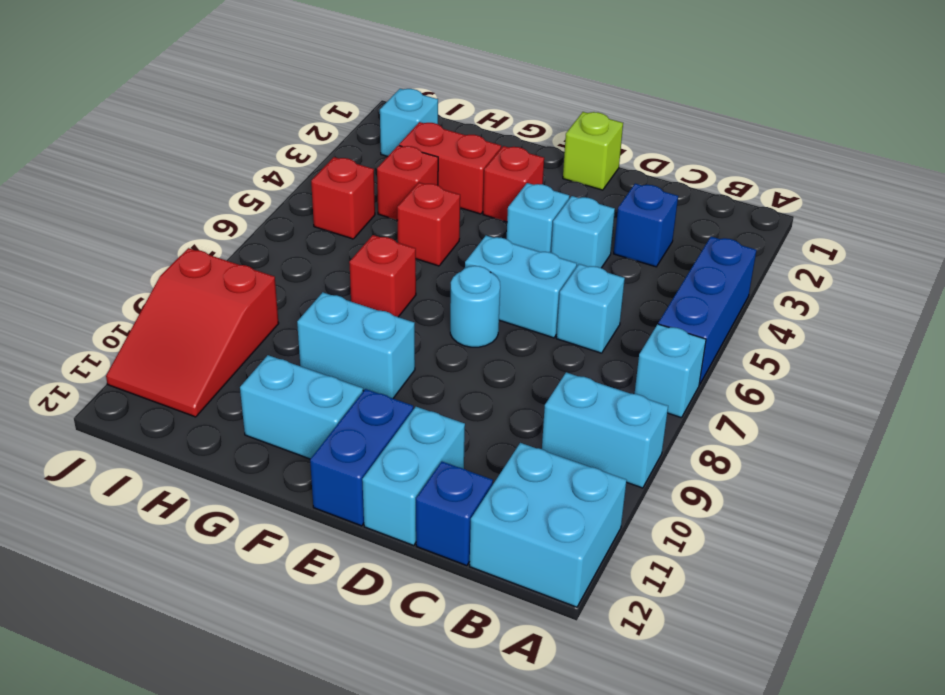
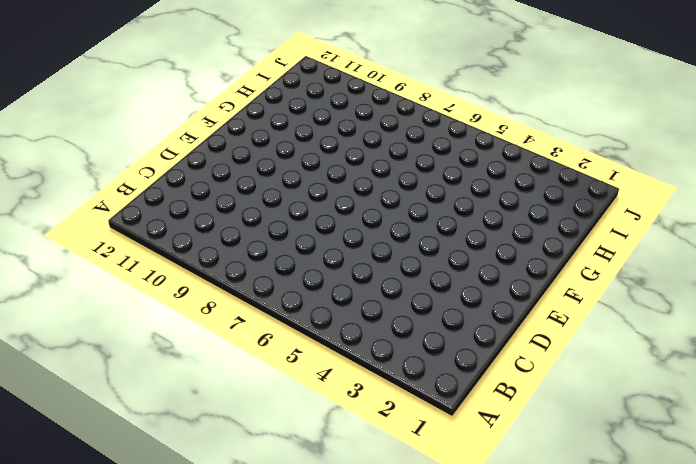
none -> blue brick A4:A6 level 1
none -> cyan brick A7 level 1
none -> cyan brick A9:B9 level 1

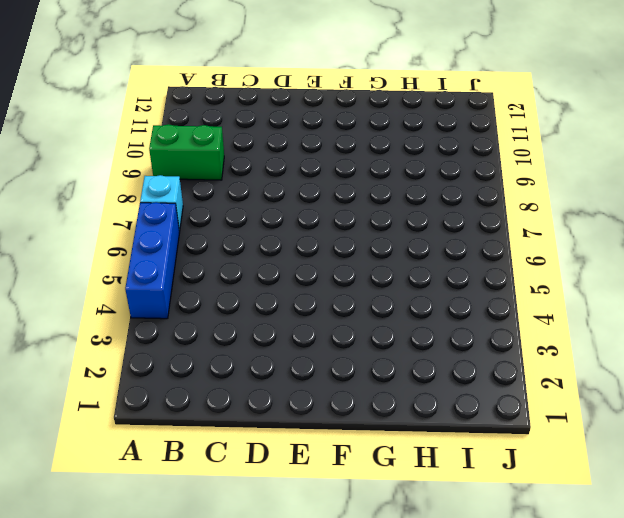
green brick A9:B9 level 1 -> cyan brick A9:B9 level 1
none -> cyan brick A11:B12 level 1
none -> blue brick C3 level 1
none -> cyan brick C6 level 1

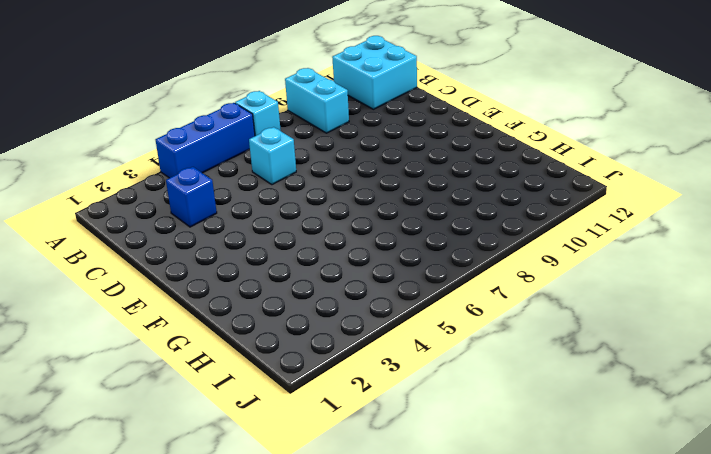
none -> blue brick C12 level 1
none -> cyan brick D4 level 1
none -> cyan brick D6:E6 level 1

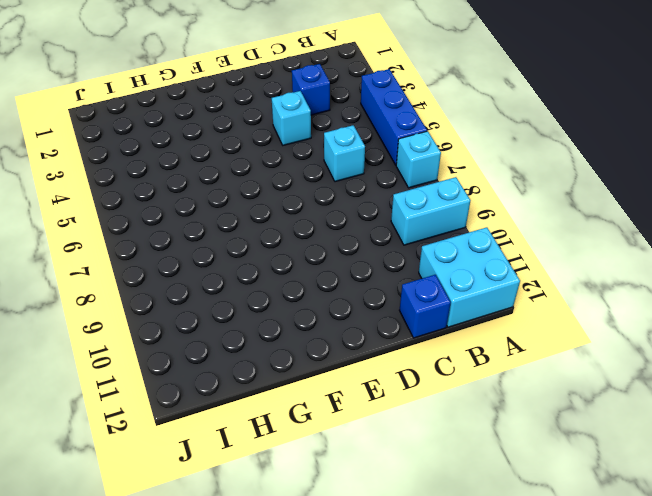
none -> cyan brick D6:E6 level 1
none -> cyan brick D11:D12 level 1
none -> lime brick E1 level 1

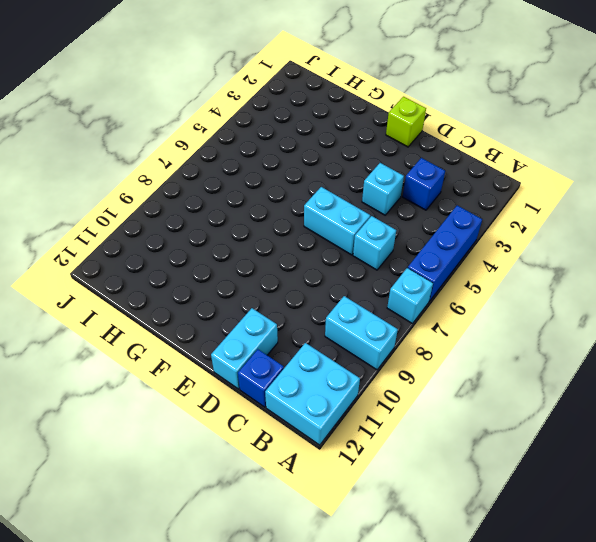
none -> cyan brick E4 level 1
none -> cyan round brick E7 level 1
none -> blue brick E11:E12 level 1

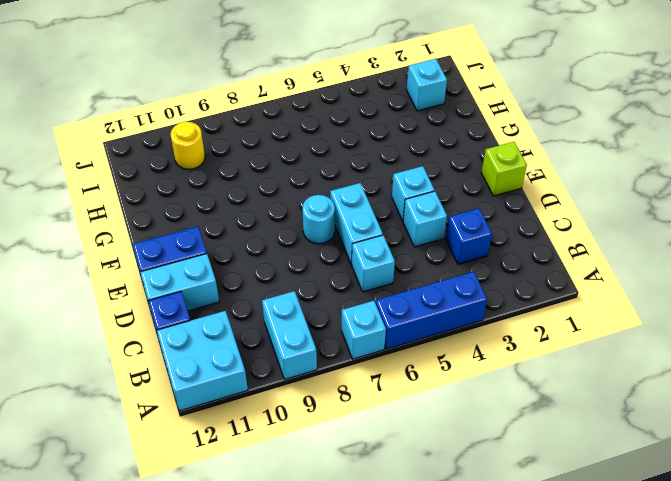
yellow round brick I10 level 1 -> red slope I9:J11 level 1 top 9
none -> red brick F3 level 1
none -> cyan brick F9:G9 level 1
none -> cyan brick F11:G11 level 1

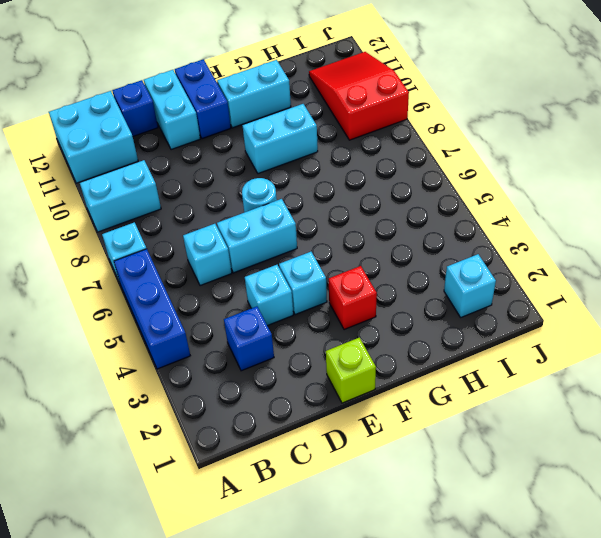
none -> red brick G3:H3 level 1
none -> red brick G5 level 1
none -> red brick G7 level 1

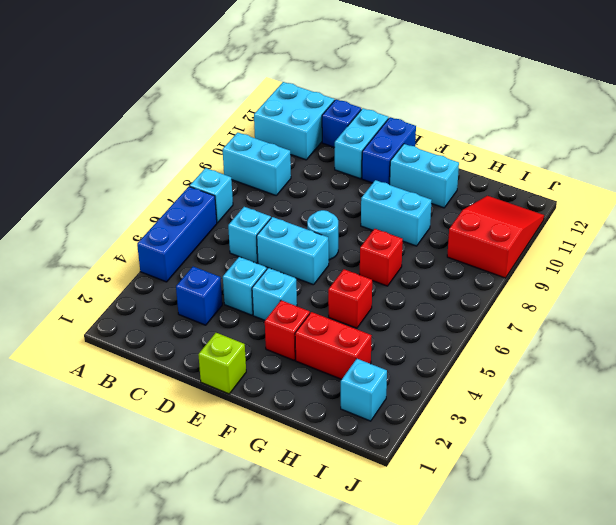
none -> red brick H4 level 1
none -> red brick I5 level 1

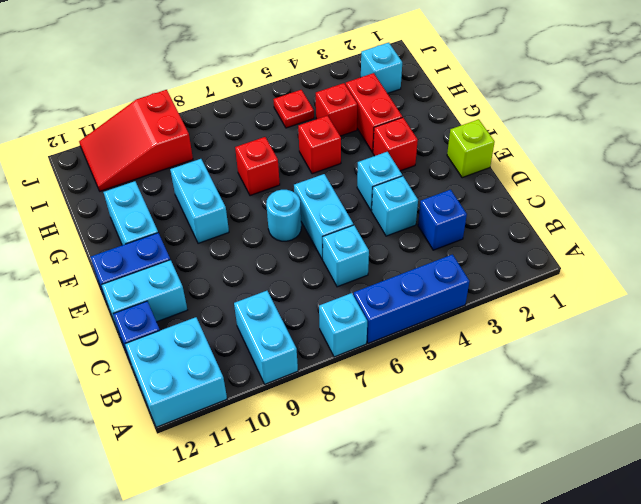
red plate I5 level 1 -> red brick I5 level 1

